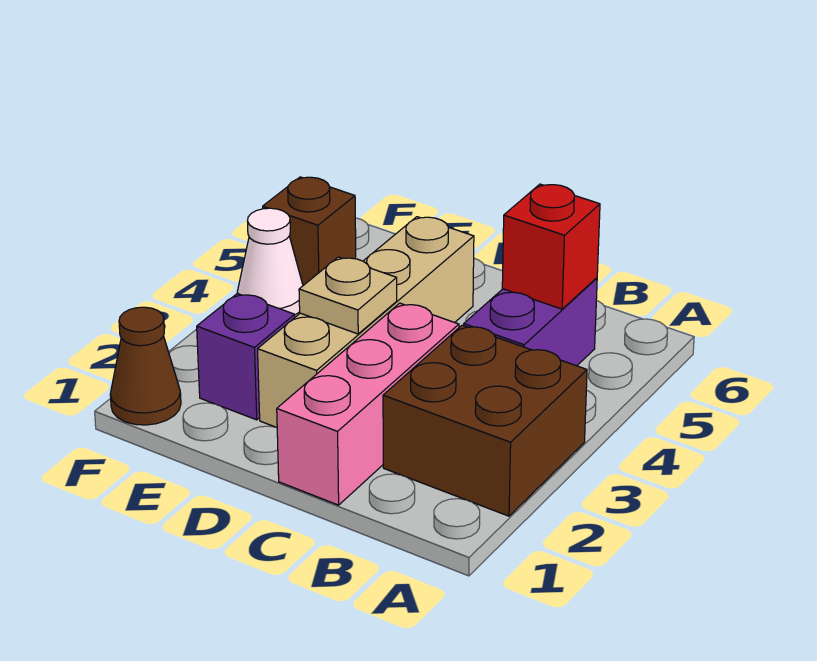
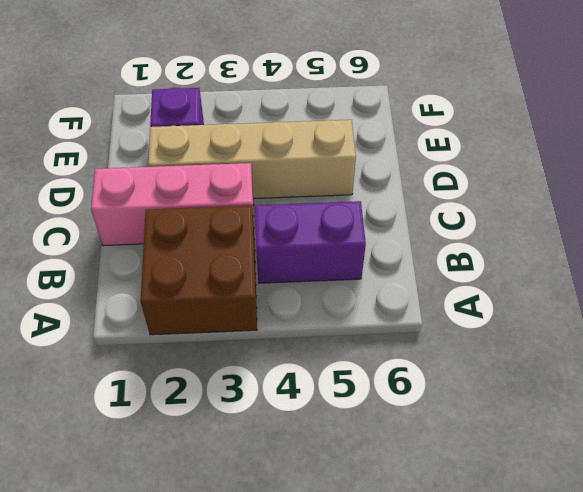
none -> brown cone F1 level 1
none -> white cone F4 level 1

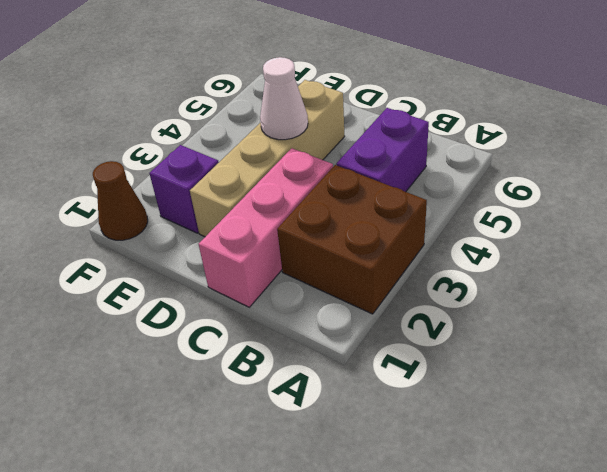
white cone D4 level 2 -> white cone F4 level 1
none -> brown brick F5 level 1
none -> red brick B5 level 2

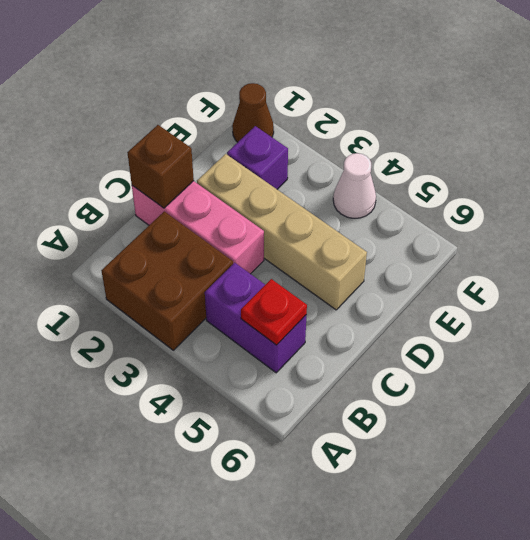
red plate B5 level 2 -> red brick B5 level 2
brown brick C1 level 2 -> brown brick F5 level 1
none -> tan plate D3 level 2

